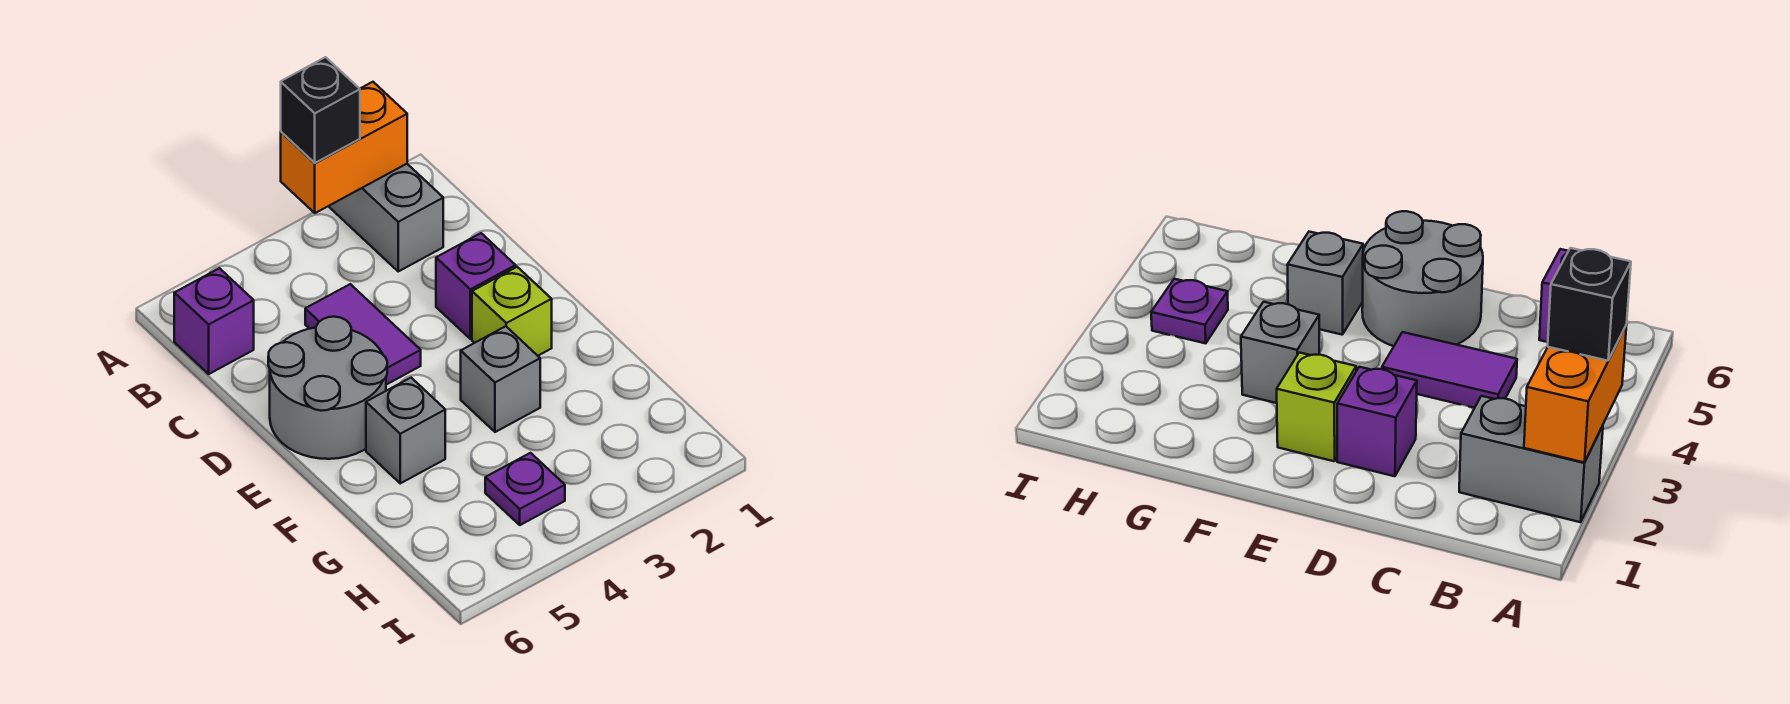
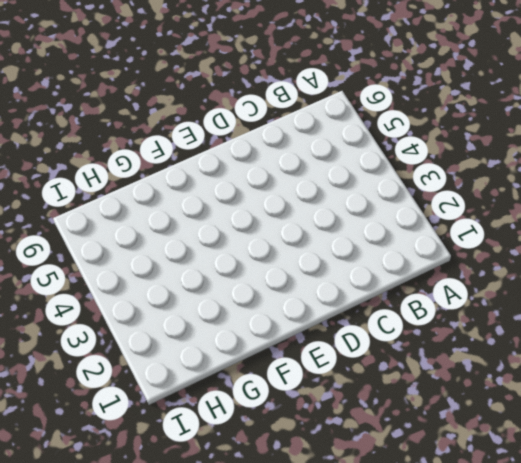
none -> grey brick A2:B2 level 1
none -> purple brick B6 level 1

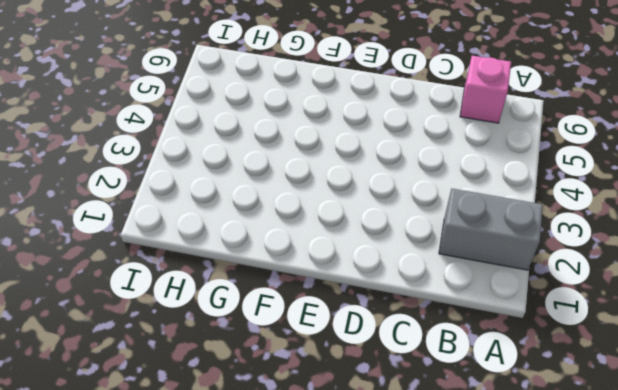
pink brick B6 level 1 -> purple brick B6 level 1
none -> purple tile C4:D4 level 1
none -> purple brick D2 level 1

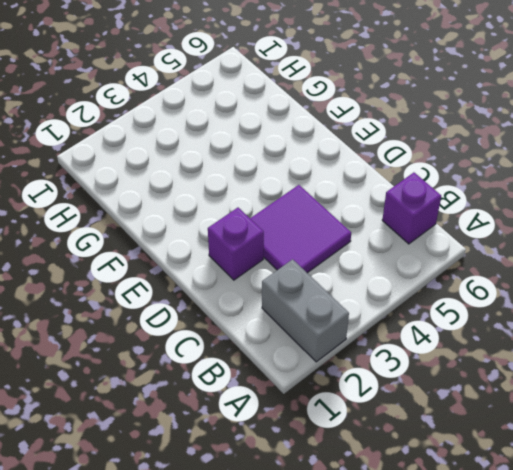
purple tile C3:D4 level 1 -> purple tile C4:D4 level 1
none -> grey round brick D5:E6 level 1
none -> lime brick E2 level 1

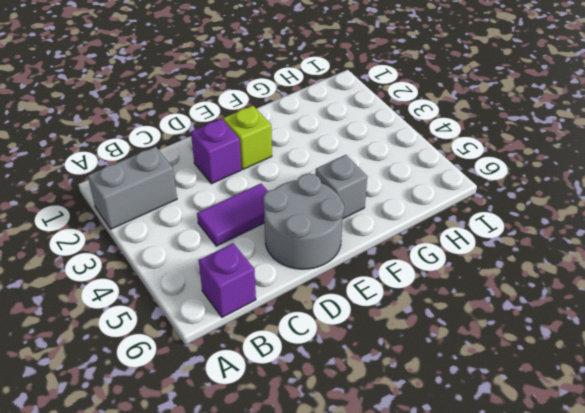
none -> grey brick F3 level 1
none -> purple plate H4 level 1

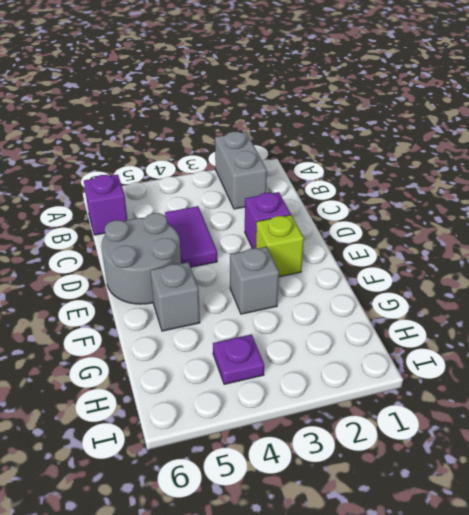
none -> orange brick A2:A3 level 2
none -> black brick A3 level 3

